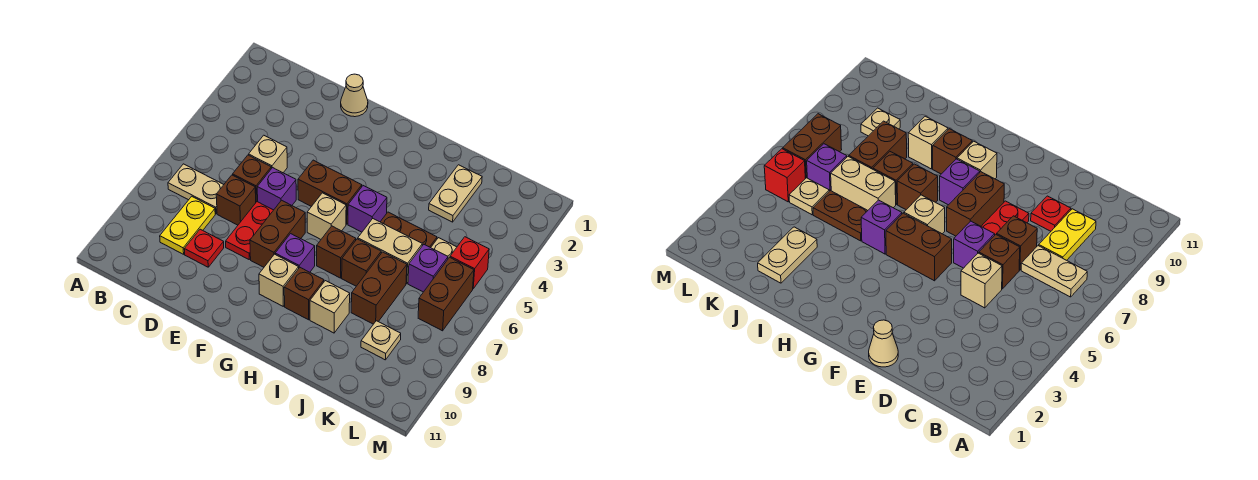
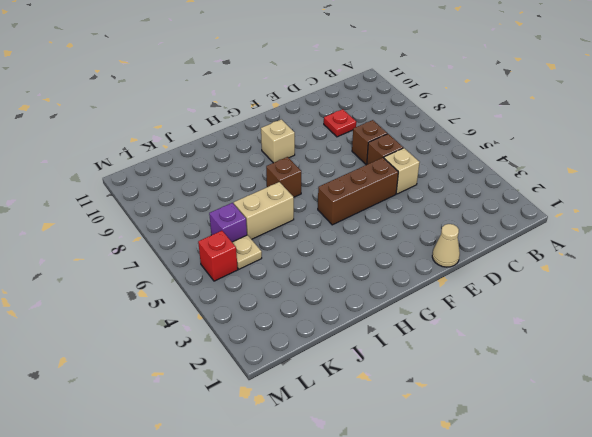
brown brick E5:G5 level 1 -> brown brick F5:G5 level 1
none -> tan plate B7:C7 level 1
none -> yellow plate C8:C9 level 1
none -> purple brick E6 level 1

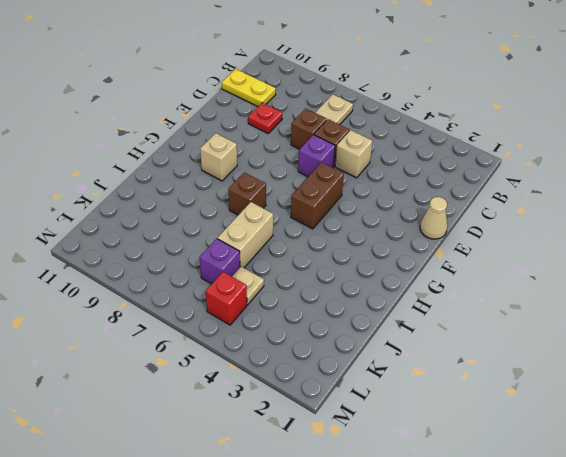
yellow plate C10:C11 level 1 -> yellow plate C8:C9 level 1
none -> red plate E7:E8 level 1
none -> brown brick F7:F8 level 1
none -> tan brick G6 level 1

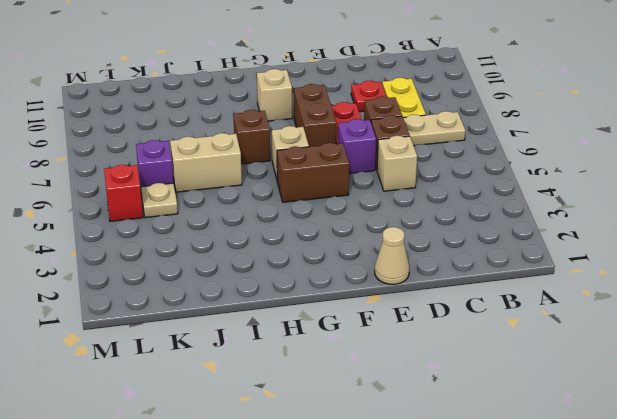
none -> purple brick G8 level 1
none -> purple brick H5 level 1
none -> brown brick H9 level 1

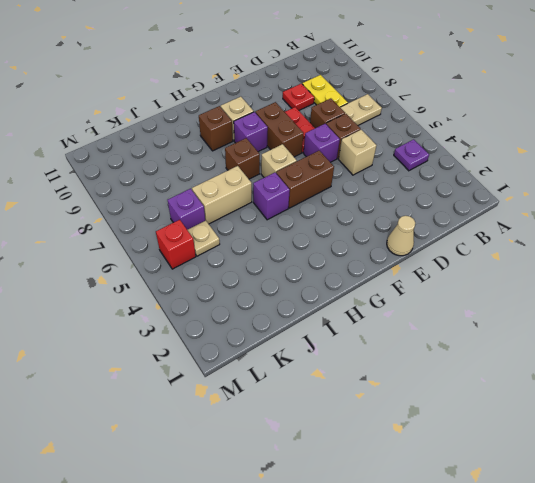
purple plate B4 level 1 -> none
none -> brown plate I5:J5 level 1
none -> brown brick I7 level 1
none -> tan brick I9 level 1

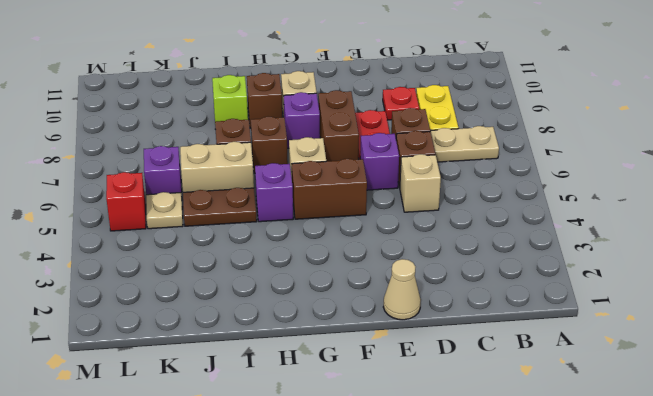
lime brick I9 level 1 -> tan brick I9 level 1
none -> tan plate J2:J3 level 1
none -> brown brick J7:J8 level 1
none -> tan plate K9 level 1

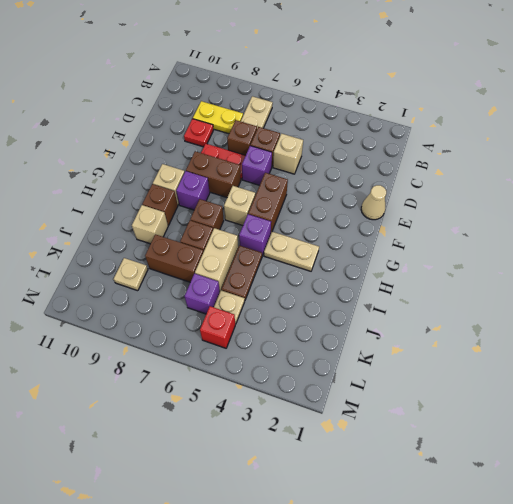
tan plate H3:H4 level 1 -> tan plate J2:J3 level 1
none -> brown brick L6:L7 level 1

